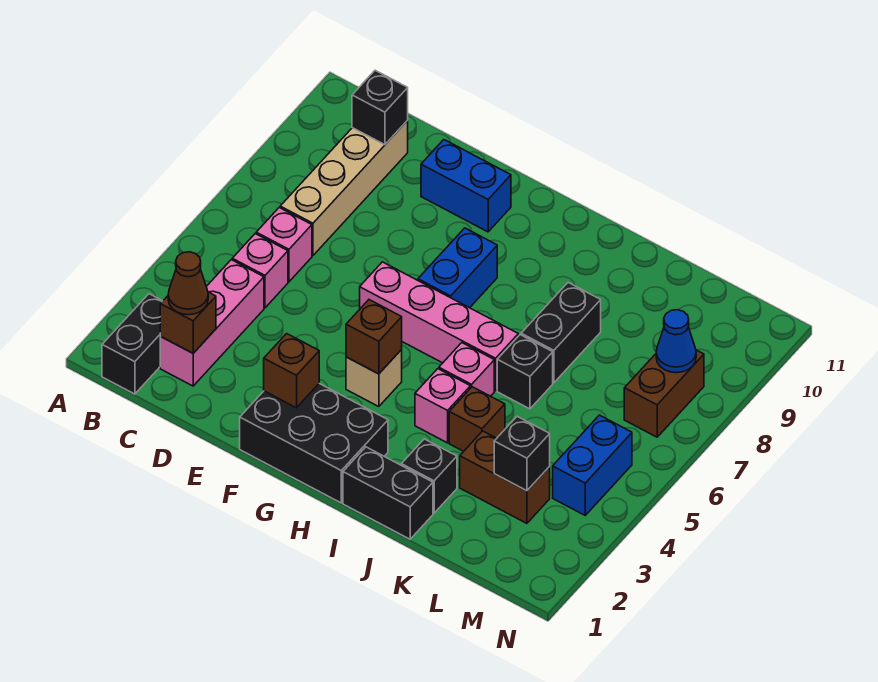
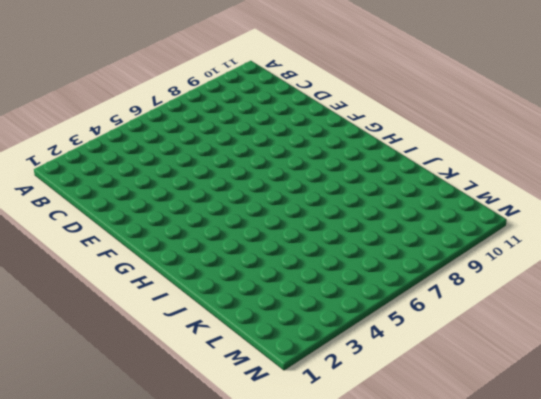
none -> black brick B1:B2 level 1
none -> pink brick C2:C4 level 1
none -> pink brick C5 level 1

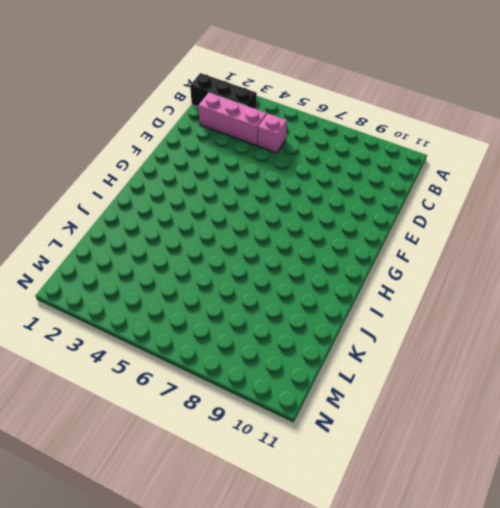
black brick B1:B3 level 1 -> black brick B1:B2 level 1
none -> pink brick C6 level 1
none -> tan brick C7:C10 level 1
none -> blue brick E10:F10 level 1

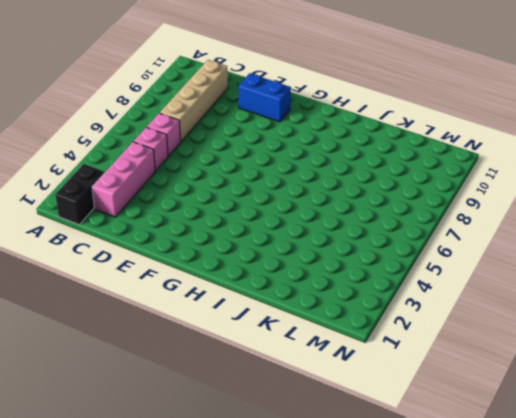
none -> black brick F1:H2 level 1
none -> pink brick F6:I6 level 1
none -> tan brick G4 level 1

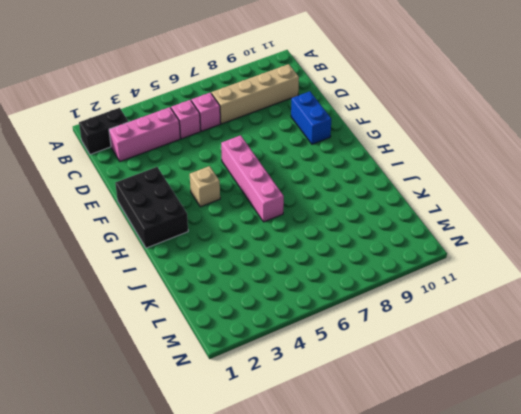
none -> blue brick G7:G8 level 1
none -> black brick I1:J1 level 1
none -> pink brick I4 level 1

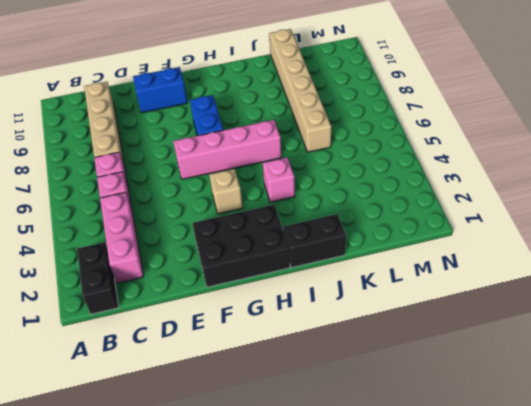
tan brick K6:K11 level 1 -> none
none -> pink brick I5 level 1
none -> black brick J2 level 1
none -> brown brick J4 level 1

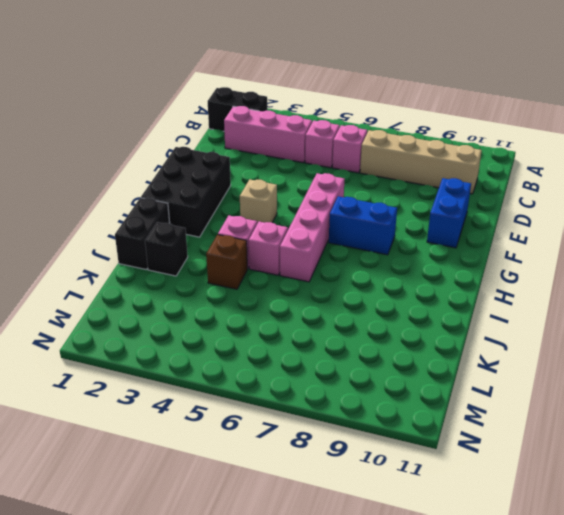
none -> black brick J6 level 1
none -> black brick J7:J8 level 1
none -> brown brick K3:L3 level 1

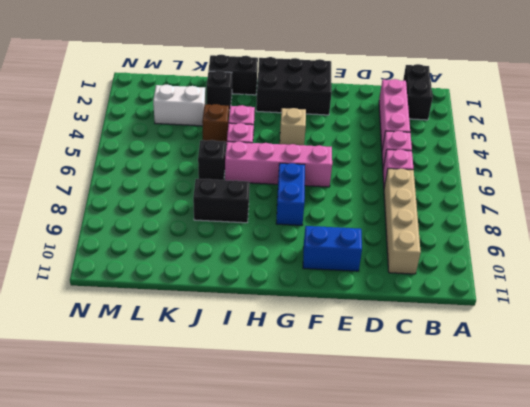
black brick I8:J8 level 1 -> black brick J7:J8 level 1
white brick K3:L3 level 1 -> brown brick K3:L3 level 1
none -> blue brick M4:M5 level 1
none -> brown brick M7:M8 level 1
none -> brown brick C2 level 2

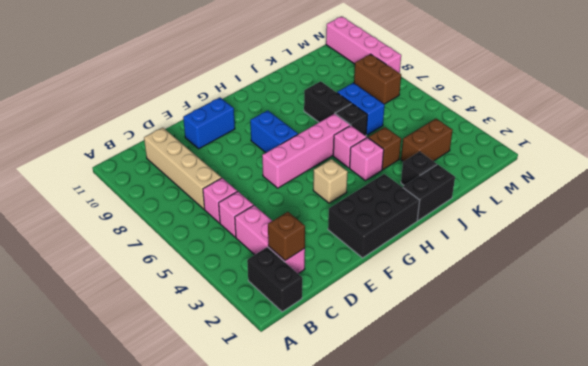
blue brick K6:K7 level 1 -> blue brick M4:M5 level 1
pink brick N8:N11 level 1 -> none
none -> black brick C10 level 2
none -> brown brick F2 level 2
none -> brown brick G4 level 2

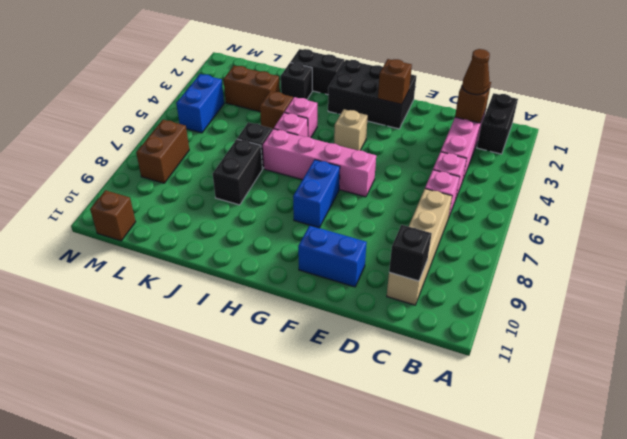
brown brick M11 level 1 -> brown brick G4 level 2
none -> black brick L3 level 2
none -> blue cone M8 level 2

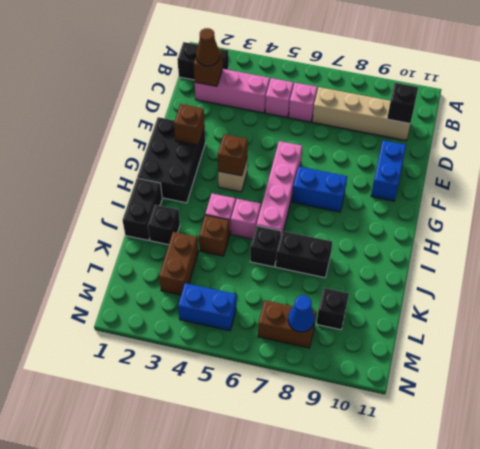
black brick L9 level 1 -> black brick L3 level 2

